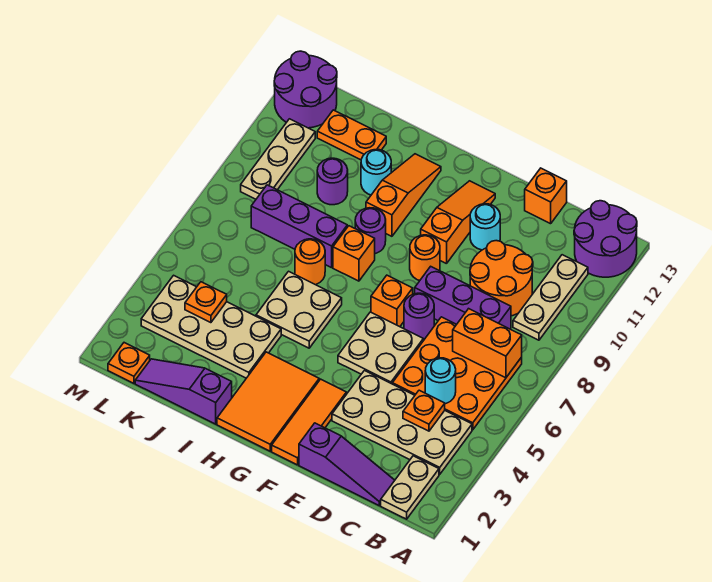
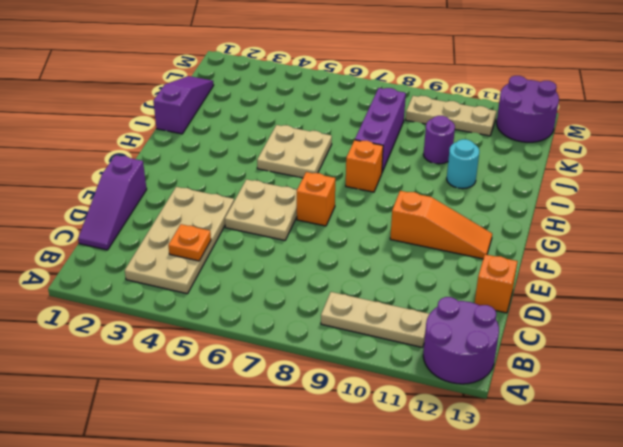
none -> tan plate B1:B2 level 1
none -> orange plate B5:D7 level 1
none -> purple brick C8:E8 level 1
none -> orange round brick C9:D10 level 1

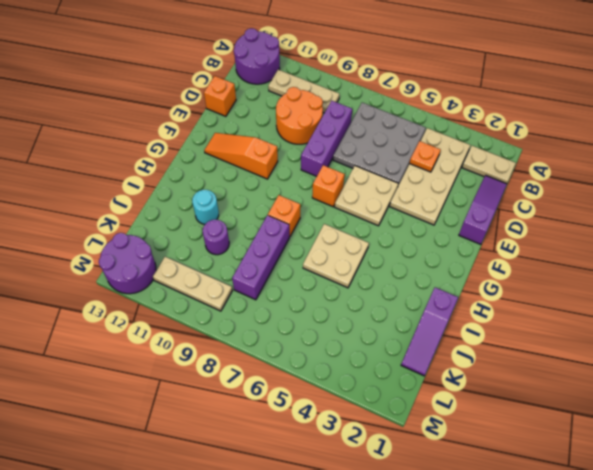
grey plate B5:D7 level 1 -> orange plate B5:D7 level 1
none -> purple round brick E7 level 1
none -> cyan round brick E11 level 1
none -> orange tile F1:F3 level 1
none -> orange round brick F9 level 1

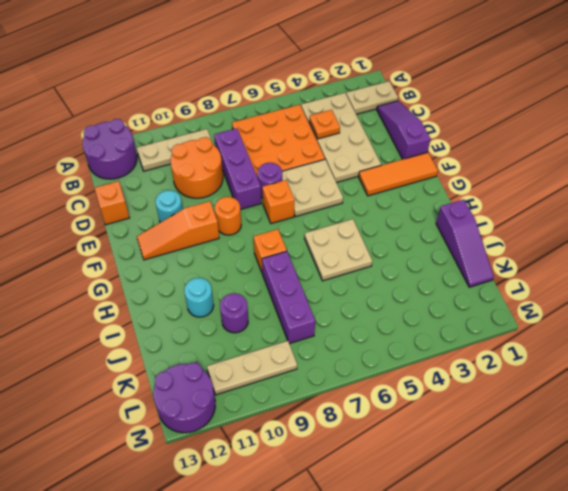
none -> orange tile G1:H3 level 1
none -> purple round brick H9 level 1
none -> orange slope H10:H12 level 1 top 10
none -> tan plate I3:L4 level 1

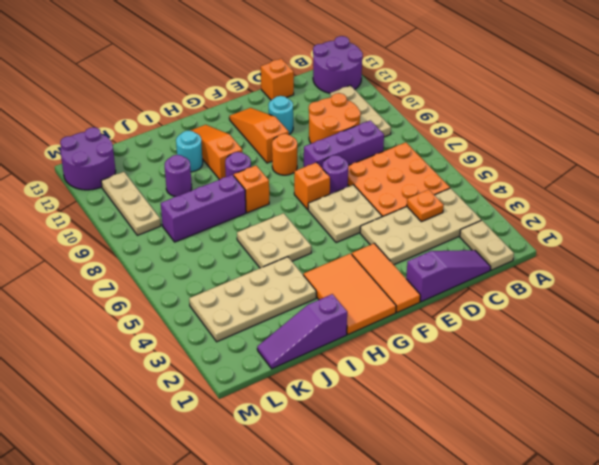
none -> orange round brick I7 level 1
none -> orange plate J12:K12 level 1
none -> orange plate L1 level 1
none -> orange brick B7:C7 level 2

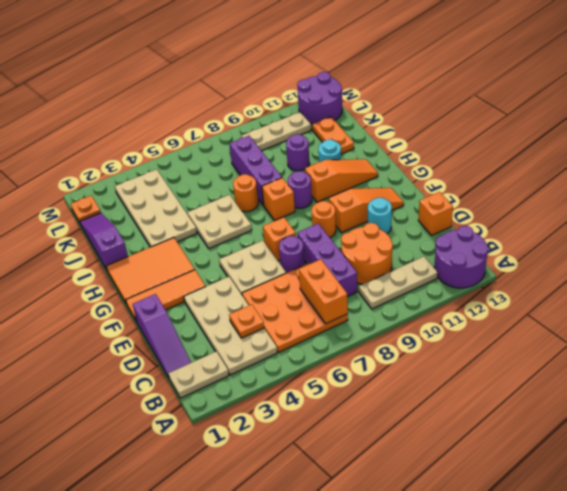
none -> cyan round brick C5 level 2
none -> orange plate K4 level 2

